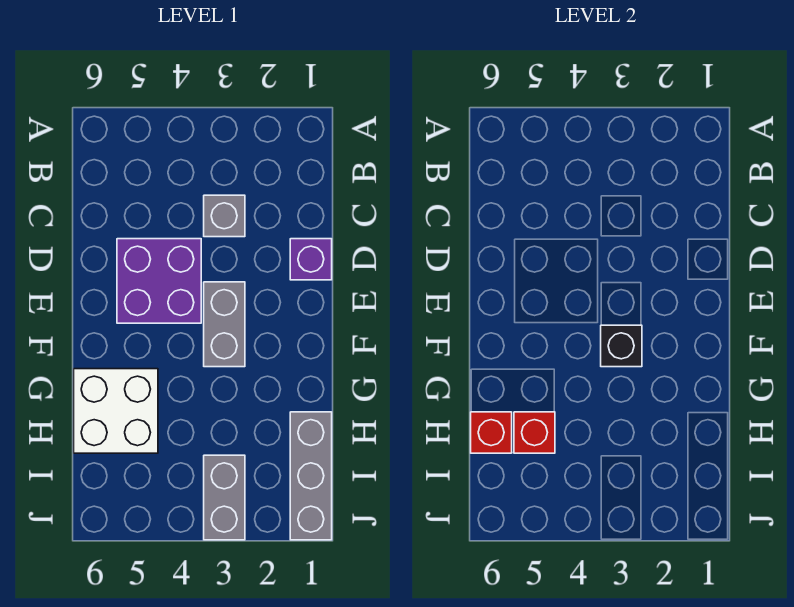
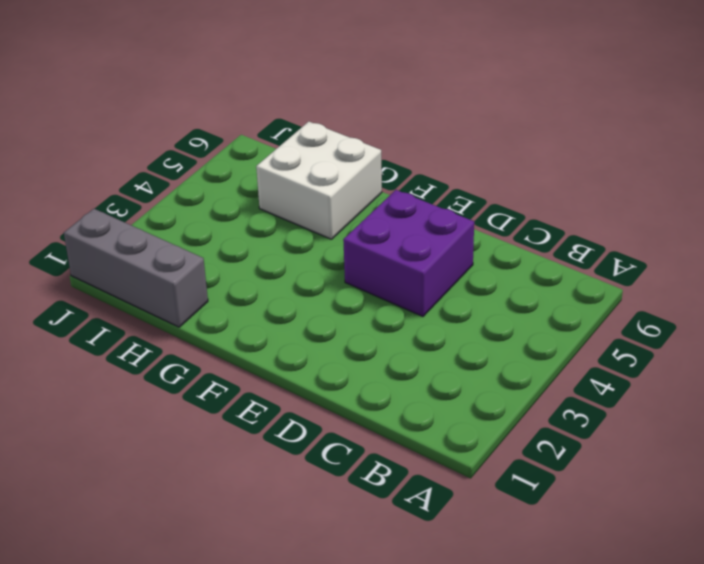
none -> grey brick C3 level 1
none -> purple brick D1 level 1

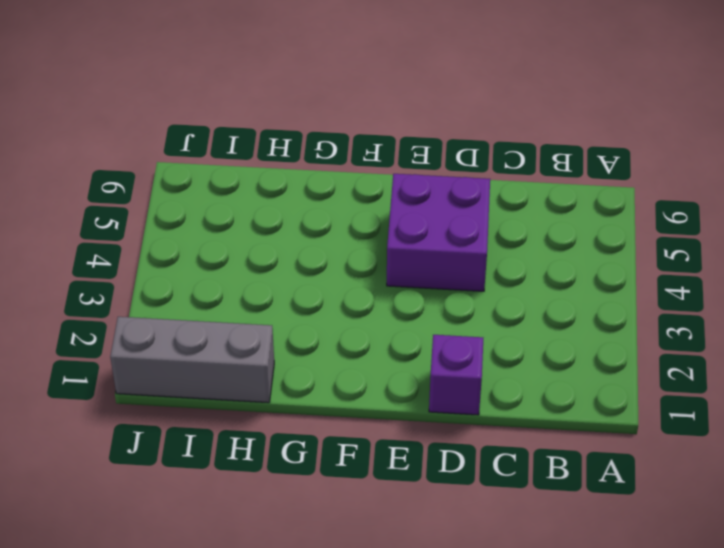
none -> grey brick C3 level 1
none -> grey brick E3:F3 level 1

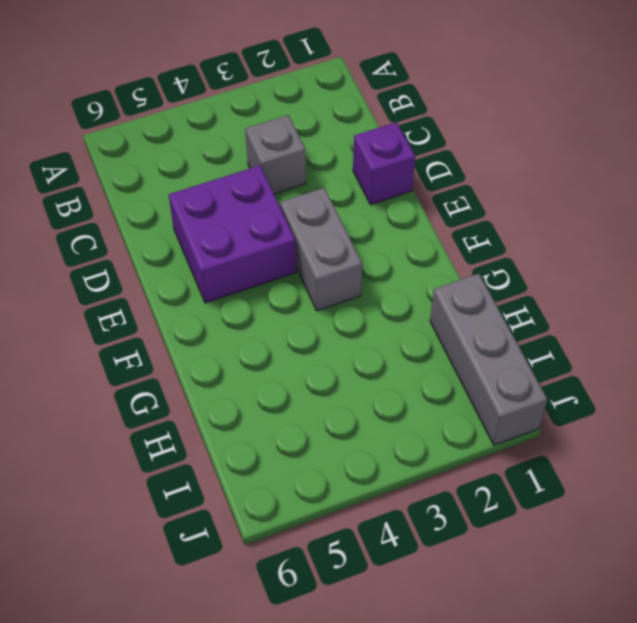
none -> white brick G5:H6 level 1
none -> grey brick I3:J3 level 1

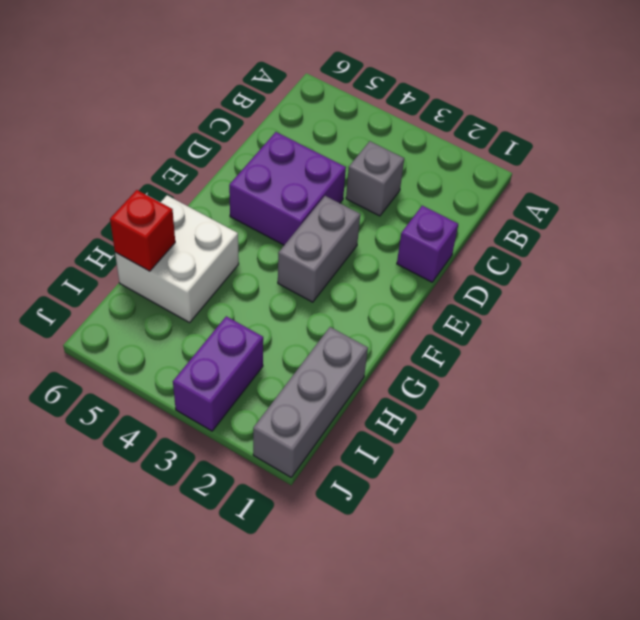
purple brick I3:J3 level 1 -> grey brick I3:J3 level 1
none -> black brick F3 level 2
none -> red brick H5 level 2

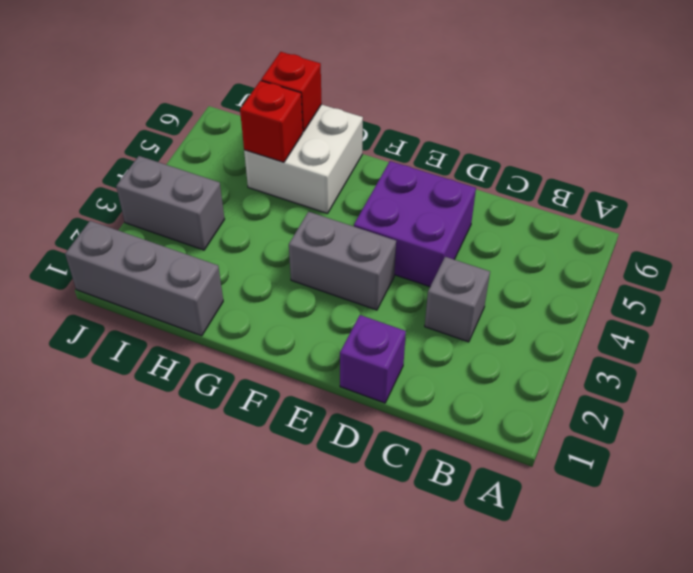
none -> black brick F3 level 2

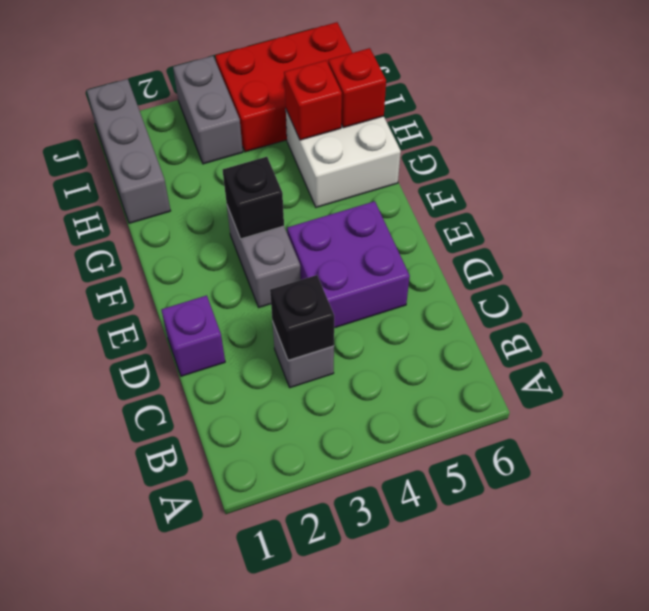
black brick C3 level 2 -> none
red brick I4:J6 level 1 -> none

